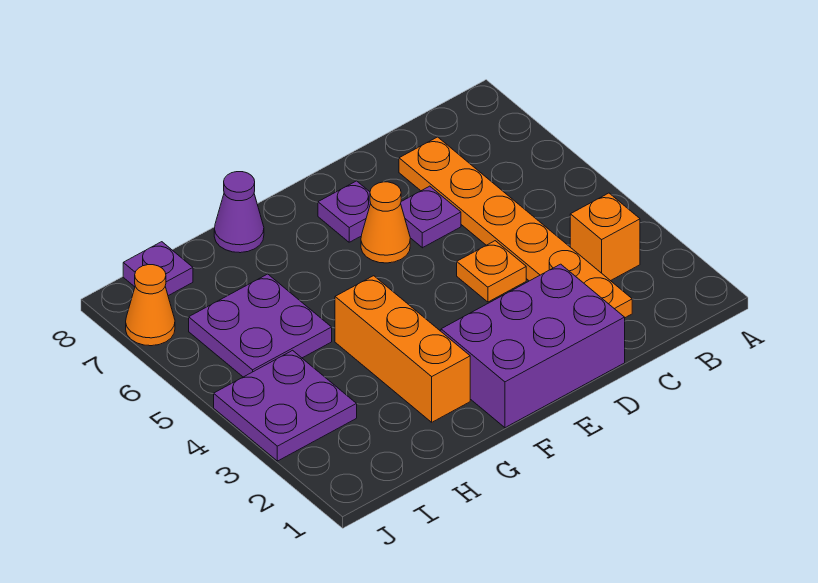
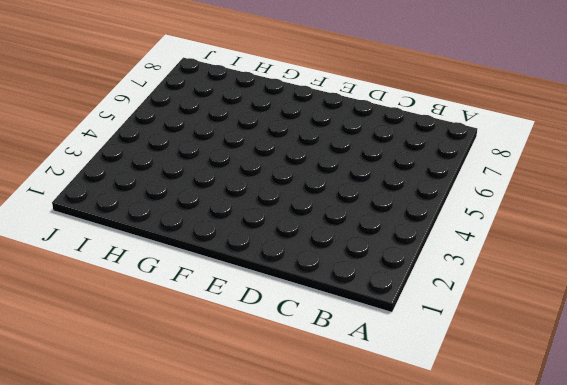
none -> orange brick B3 level 1
none -> orange plate C2:C7 level 1
none -> purple brick D1:F2 level 1

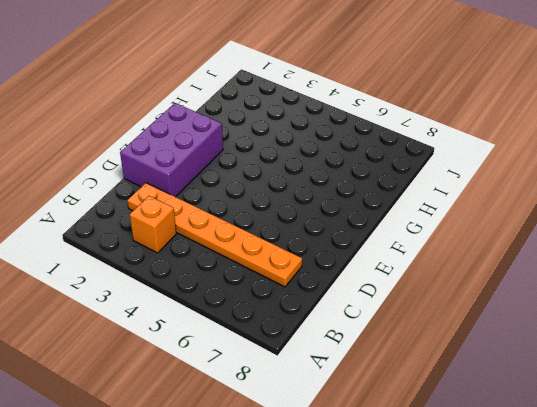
none -> orange plate D4 level 1
none -> purple plate D6 level 1
none -> orange cone E6 level 1

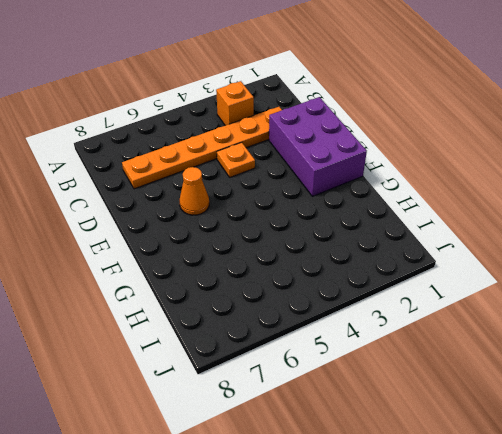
none -> purple plate D6 level 1
none -> purple plate E7 level 1
none -> orange brick G2:G4 level 1

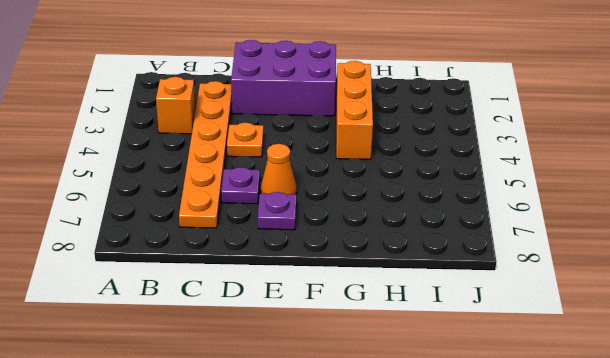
none -> purple cone G8 level 1
none -> purple plate H5:I6 level 1
none -> purple plate I3:J4 level 1

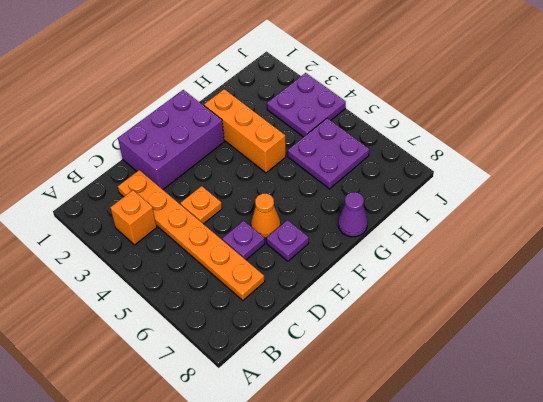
none -> purple plate I8 level 1
none -> orange cone J7 level 1

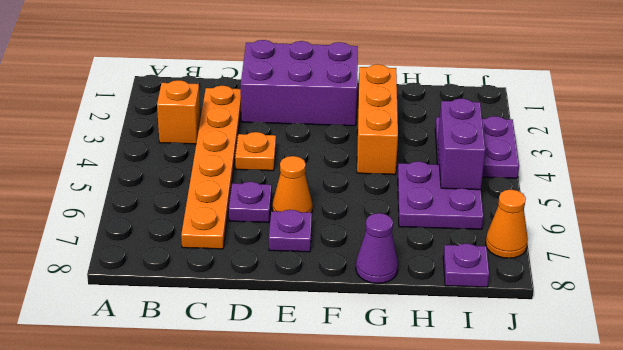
purple brick I4:I5 level 2 -> none

